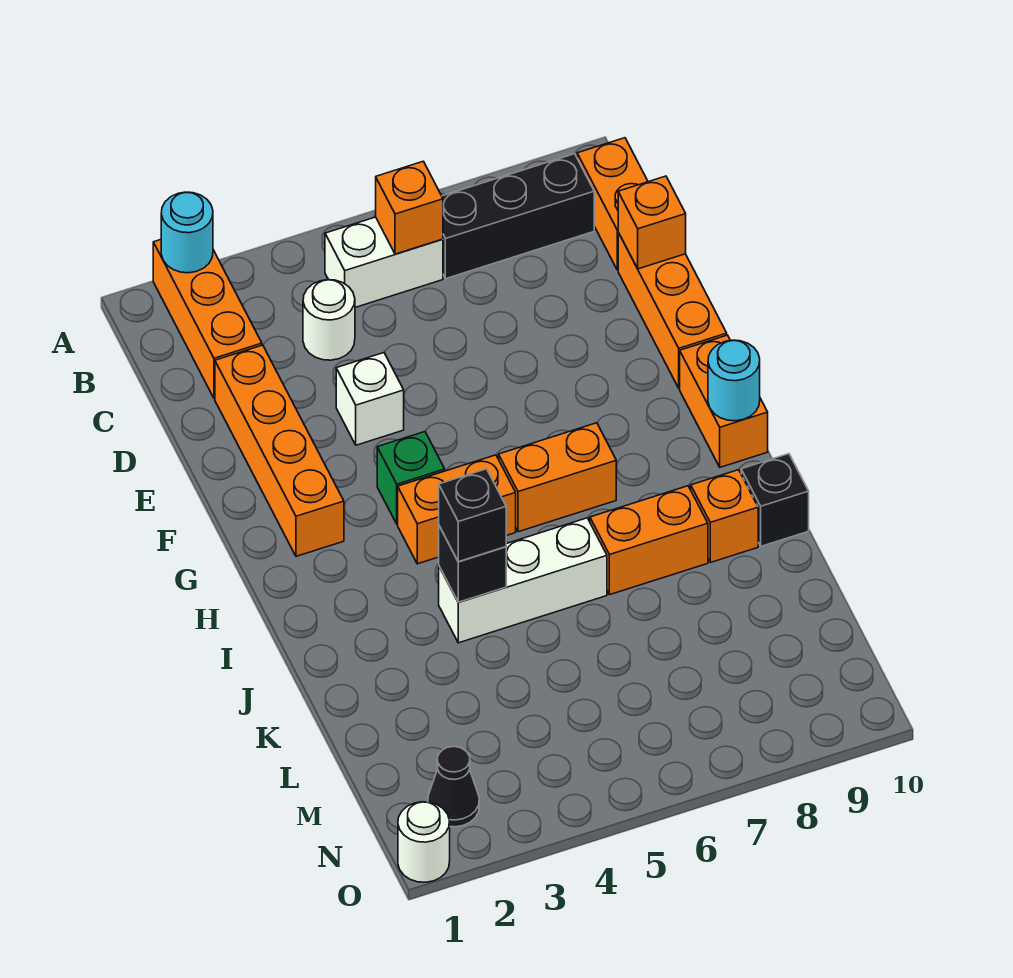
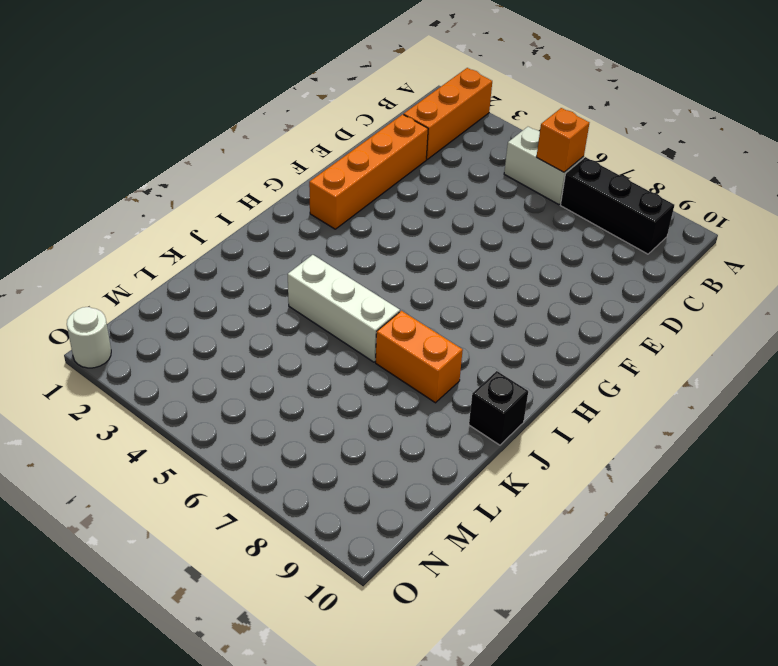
none -> orange brick B10:C10 level 1
none -> white round brick C4 level 1
none -> orange brick D10:F10 level 1

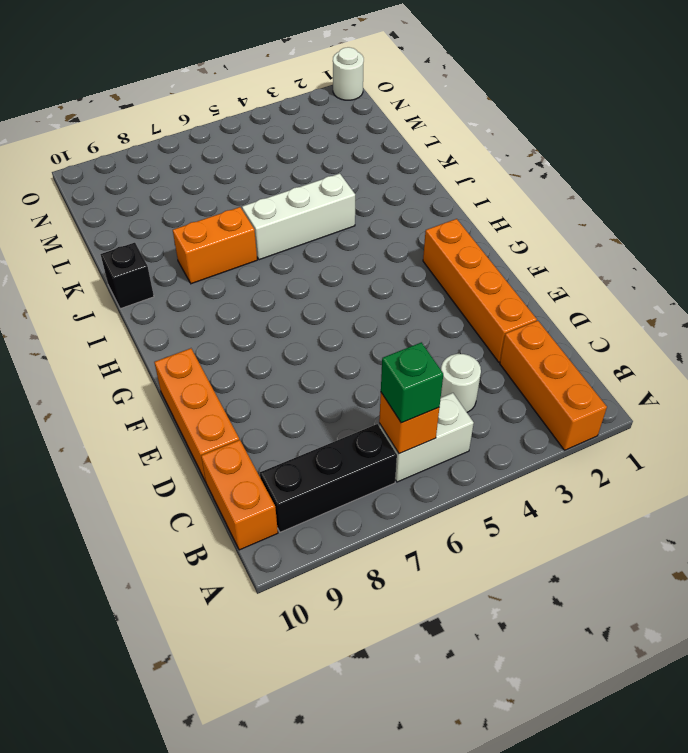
green brick B6 level 3 -> green brick G4 level 1
none -> white brick E4 level 1
none -> orange brick G10:H10 level 1
none -> orange brick H4:H5 level 1

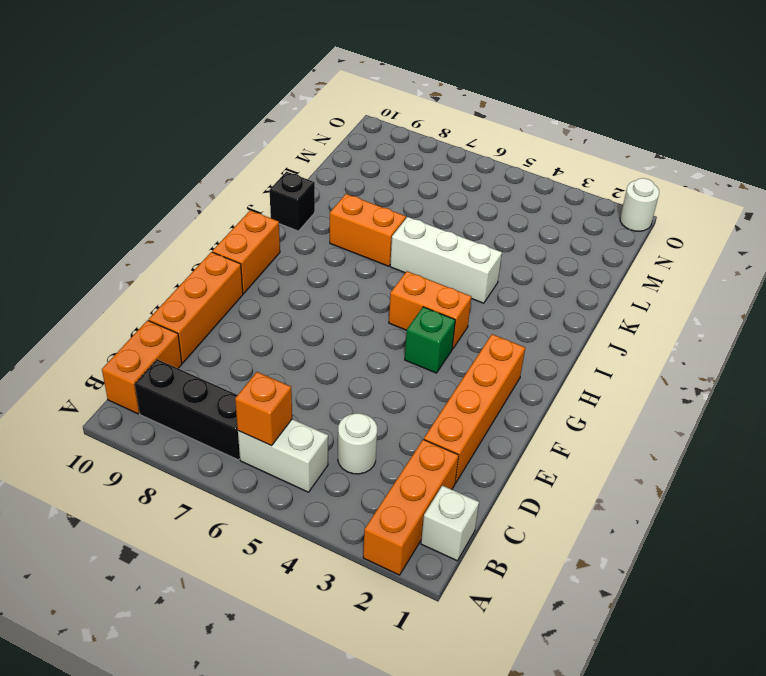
white brick B1 level 1 -> white brick E4 level 1
none -> orange brick H6:H7 level 1
none -> orange brick J9 level 1
none -> black cone N2 level 1

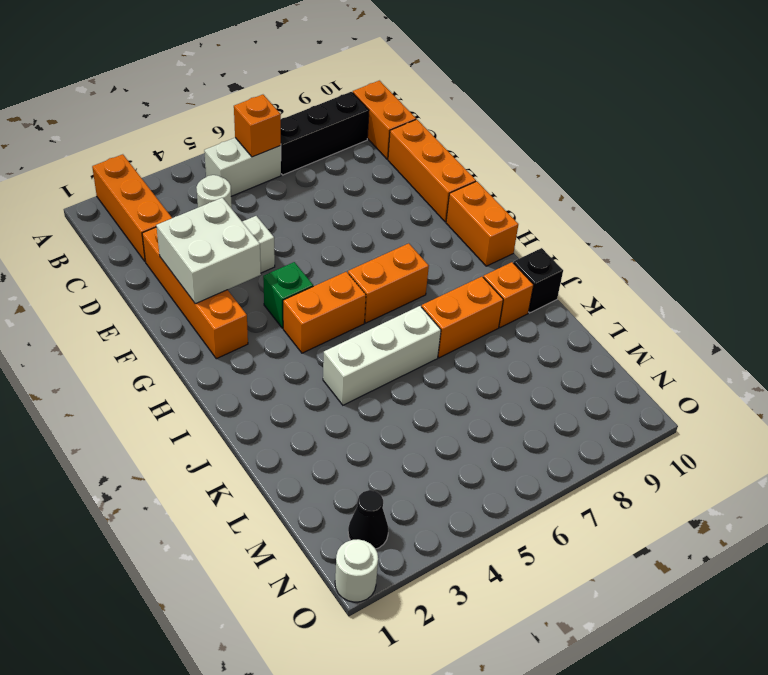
white brick E2:F3 level 2 -> none
none -> cyan round brick A2 level 2
none -> orange brick D10 level 2
none -> cyan round brick H10 level 2

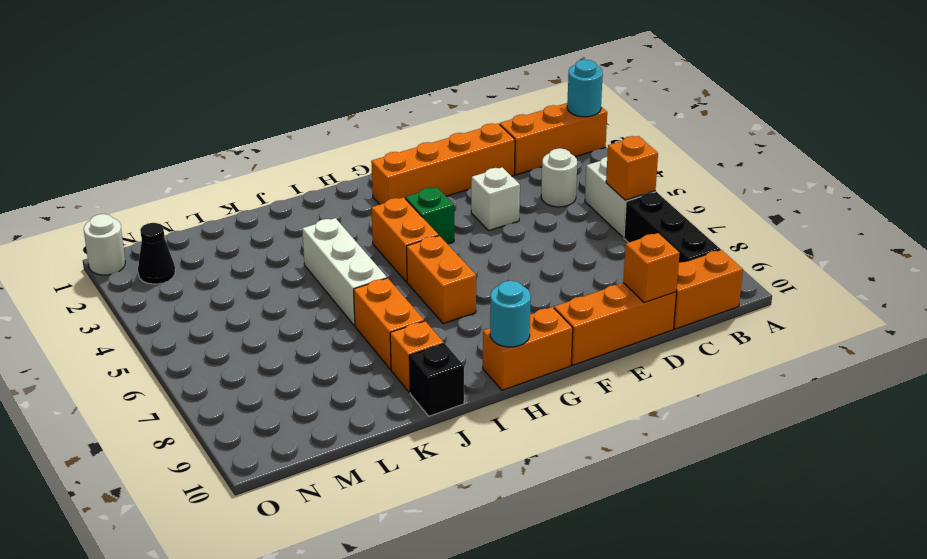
none -> black brick J4 level 2
none -> black brick J4 level 3

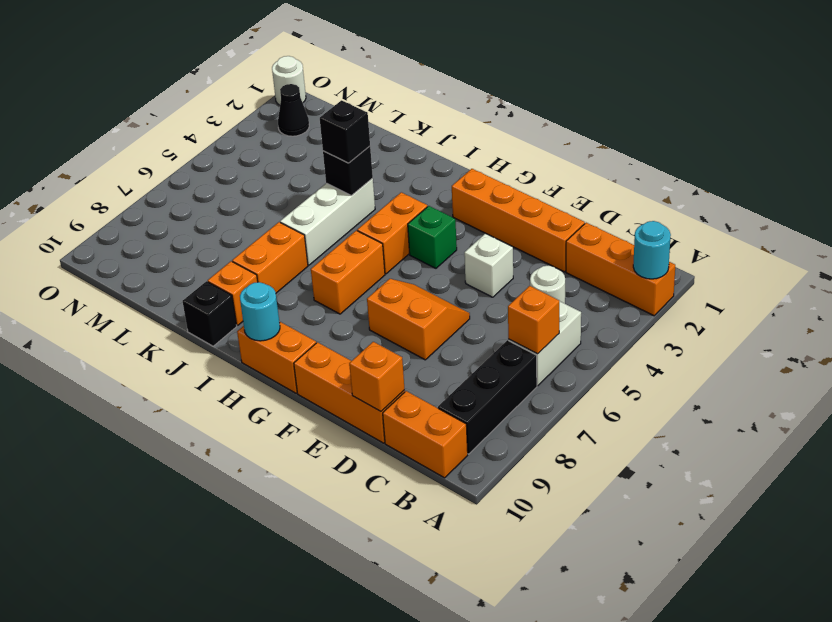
orange slope E6:F7 level 1 top 7 -> none

